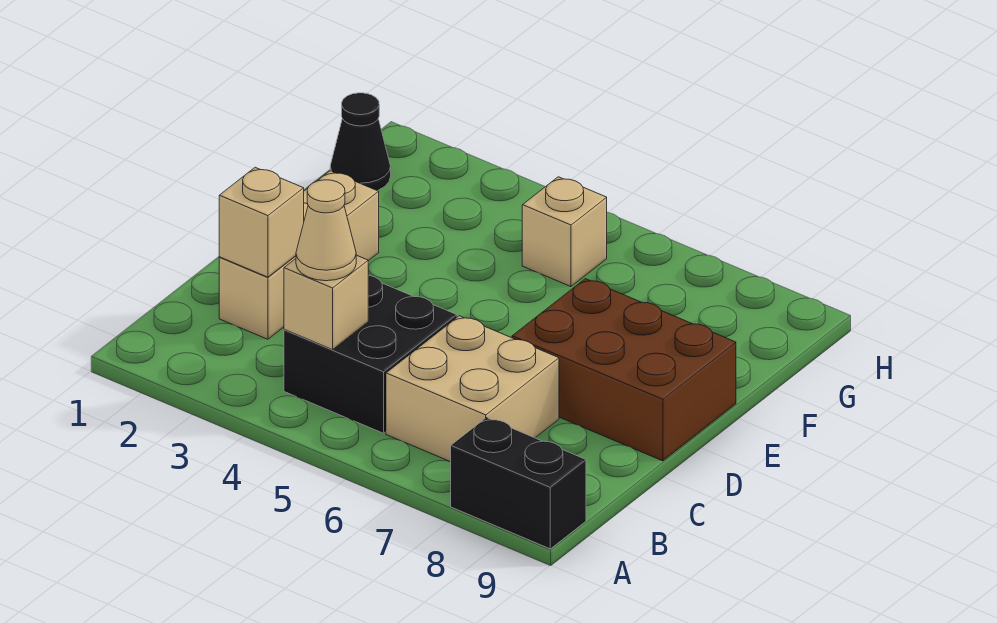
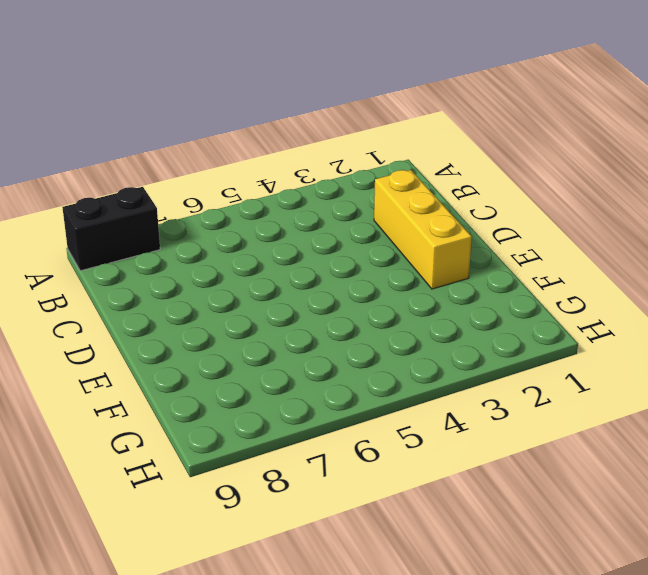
yellow brick C2:E2 level 1 -> tan brick C2:E2 level 1
none -> black brick B4:C5 level 1
none -> tan brick B6:C7 level 1

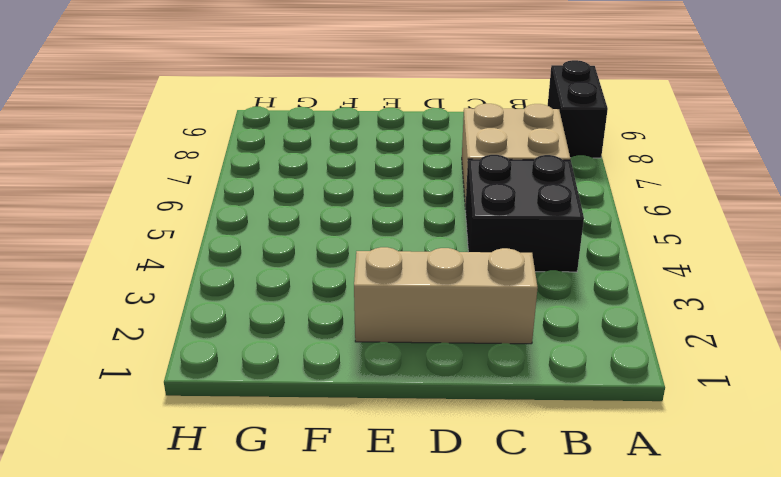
none -> brown brick D7:E9 level 1
none -> black cone G1 level 1

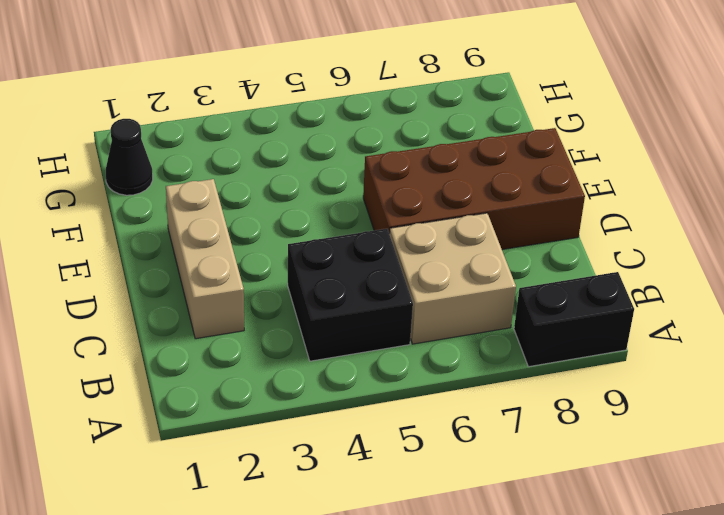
brown brick D6:E9 level 1 -> brown brick D7:E9 level 1
none -> tan brick G5 level 1
none -> tan brick B4 level 2

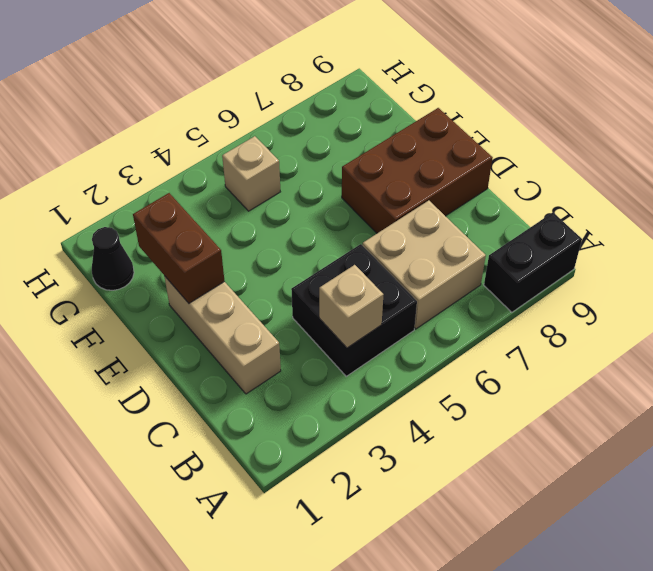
brown brick E2:F2 level 2 -> none
none -> tan brick C2 level 2
none -> tan cone B4 level 3

